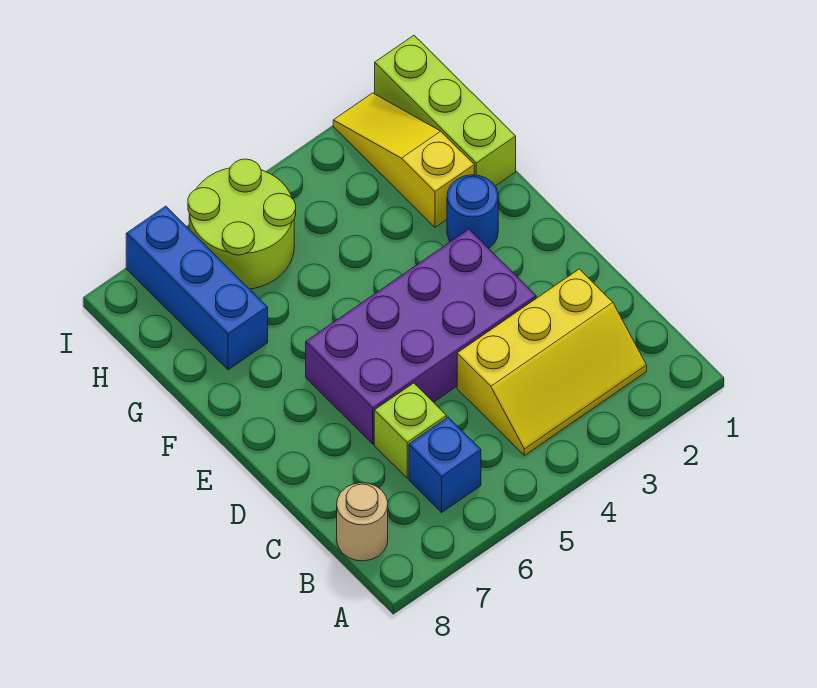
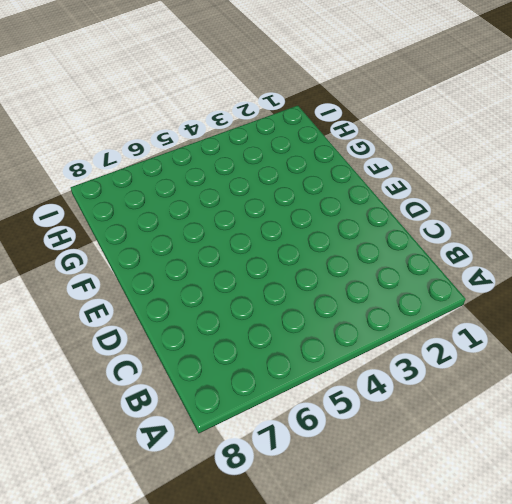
none -> yellow slope B2:C4 level 1 top C
none -> blue brick B6 level 1

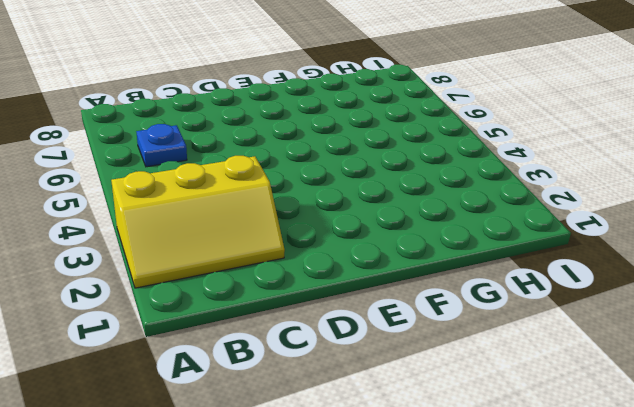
yellow slope A2:C3 level 1 top 3 -> yellow slope B2:C4 level 1 top C
blue plate B6 level 1 -> blue brick B6 level 1
none -> tan round brick B8 level 1
none -> lime brick C6 level 1

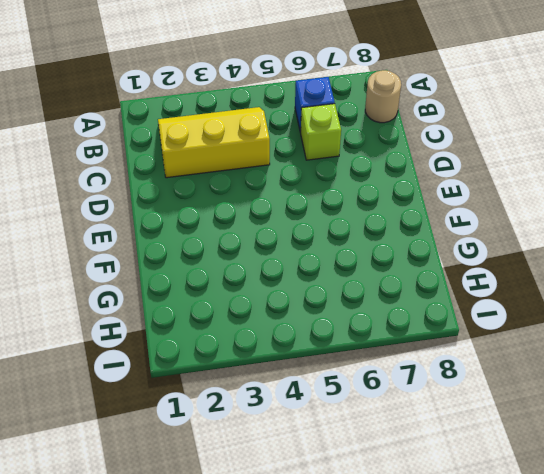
none -> purple brick D3:E6 level 1
none -> blue round brick F2 level 1

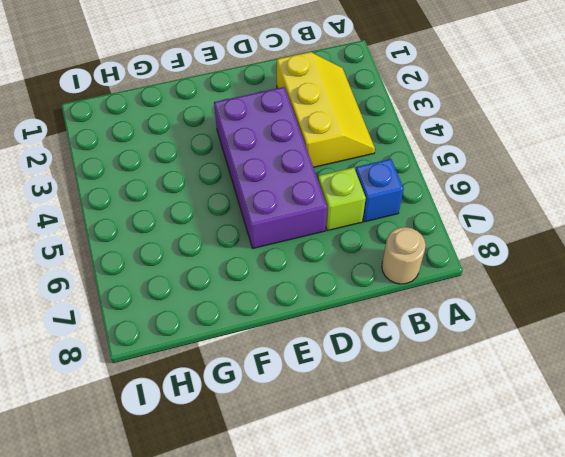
none -> blue round brick F2 level 1
none -> lime brick G1:I1 level 1

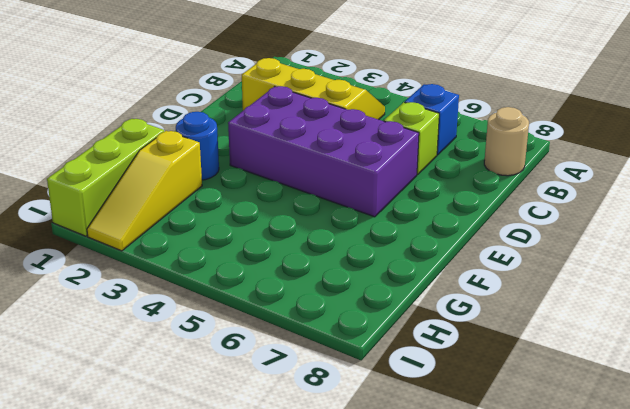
none -> blue brick G7:I7 level 1
none -> lime round brick H5:I6 level 1

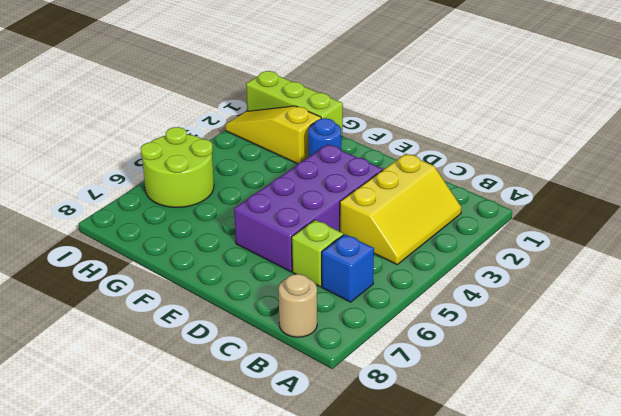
none -> blue brick G7:I7 level 1

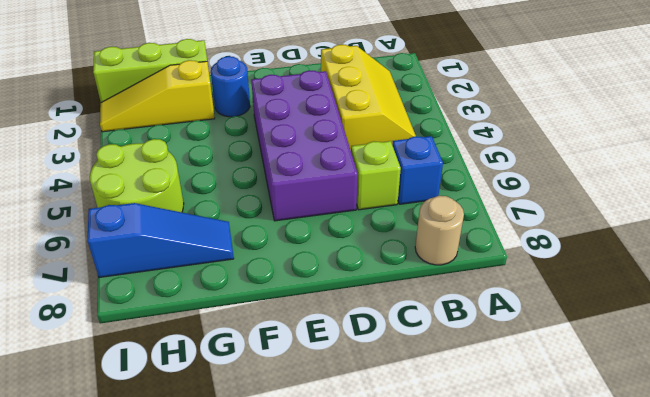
blue slope G7:I7 level 1 top I -> blue brick G7:I7 level 1

